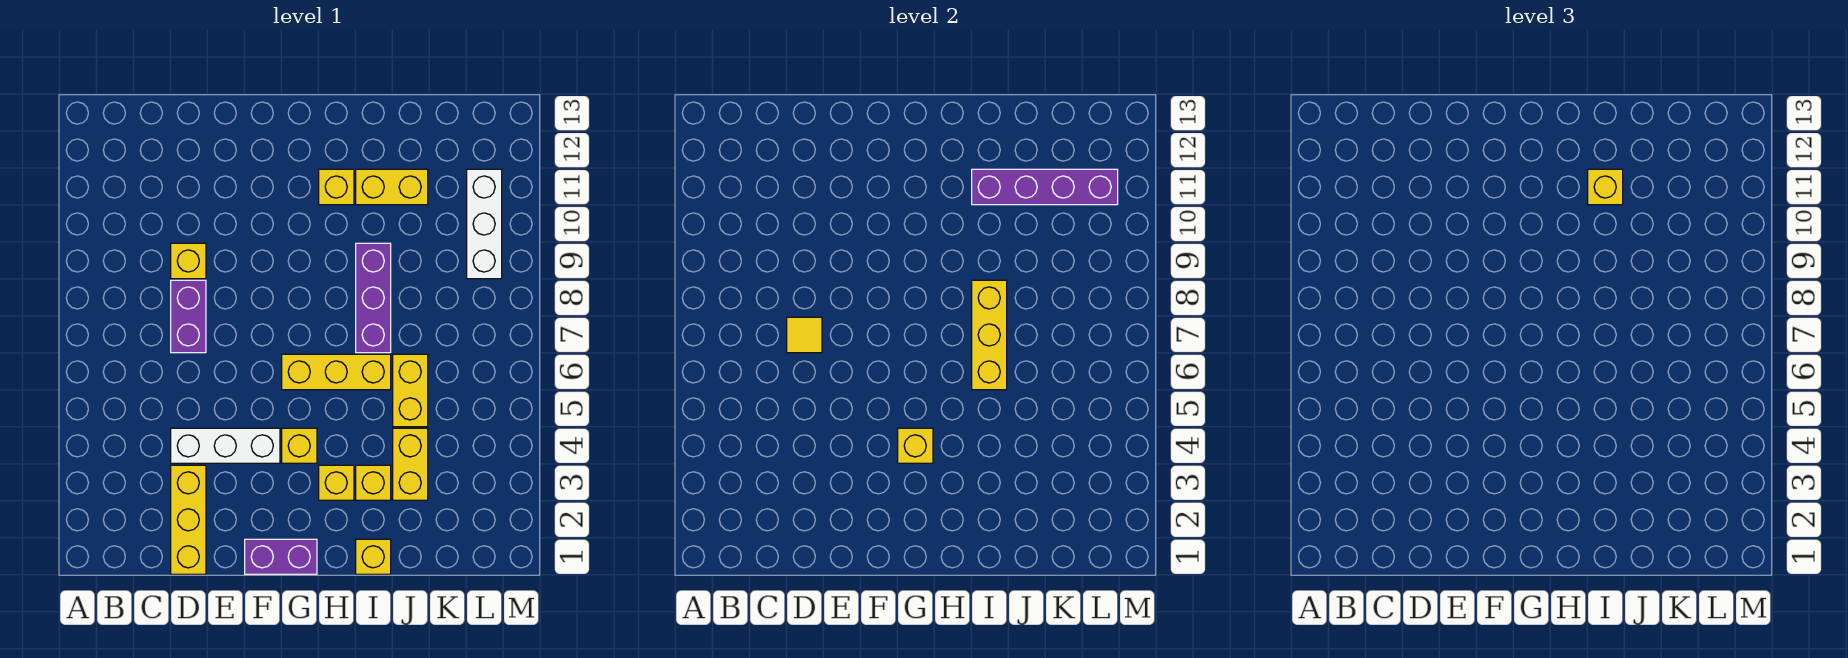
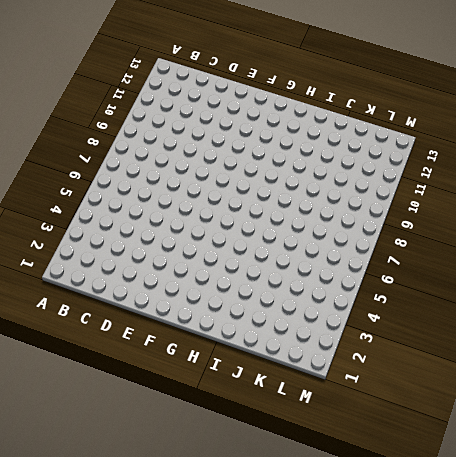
none -> yellow brick D1:D3 level 1
none -> white brick D4:F4 level 1
none -> purple brick D7:D8 level 1

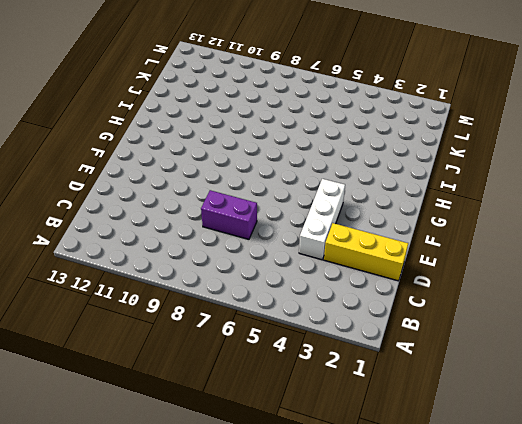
none -> yellow brick D9 level 1
none -> purple brick F1:G1 level 1
none -> yellow brick G4 level 1

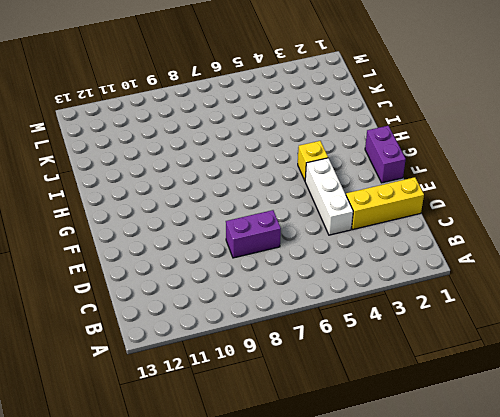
none -> yellow brick D9 level 1
none -> yellow brick G6:I6 level 1
none -> yellow brick H3 level 1

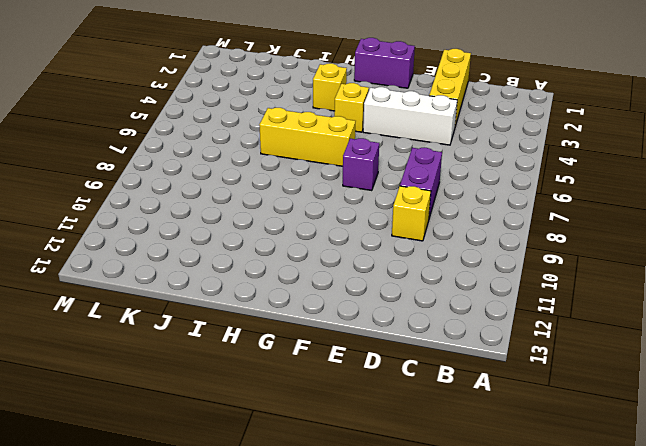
purple brick F7 level 1 -> none
none -> yellow brick H11 level 1
none -> yellow brick I1 level 1
none -> yellow brick I3 level 1

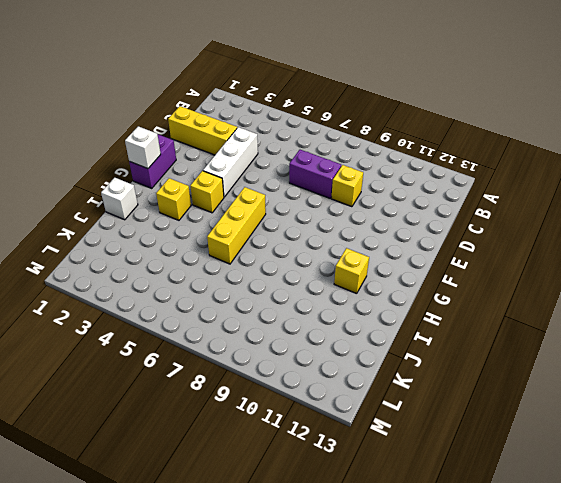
white brick G1 level 2 -> none
white brick I1 level 1 -> yellow brick I1 level 1
none -> yellow brick I3 level 1
none -> purple brick I7:I9 level 1
none -> yellow brick I11:J11 level 1

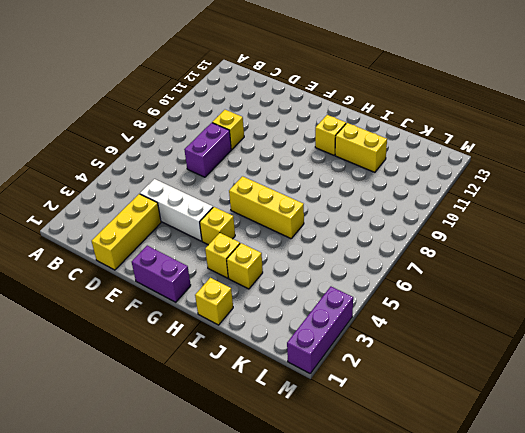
purple brick M1:M3 level 1 -> purple brick I7:I9 level 1
none -> yellow brick J3:J4 level 1
none -> yellow brick J5:J6 level 1
none -> white brick L9:L11 level 1

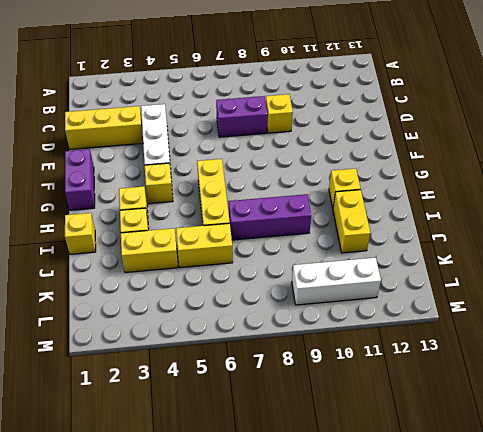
none -> yellow tile D7 level 2
none -> yellow brick G4 level 2
none -> yellow brick I6:I8 level 2

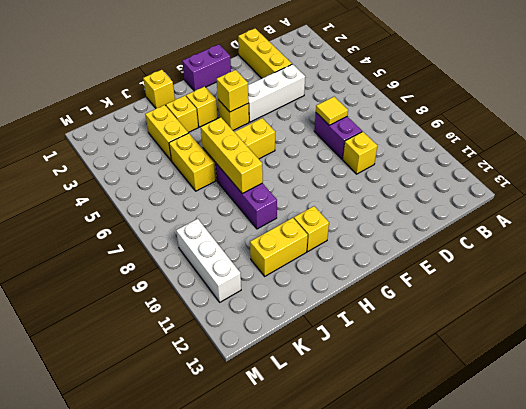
none -> purple brick I11:L11 level 2
none -> yellow brick I11 level 3

